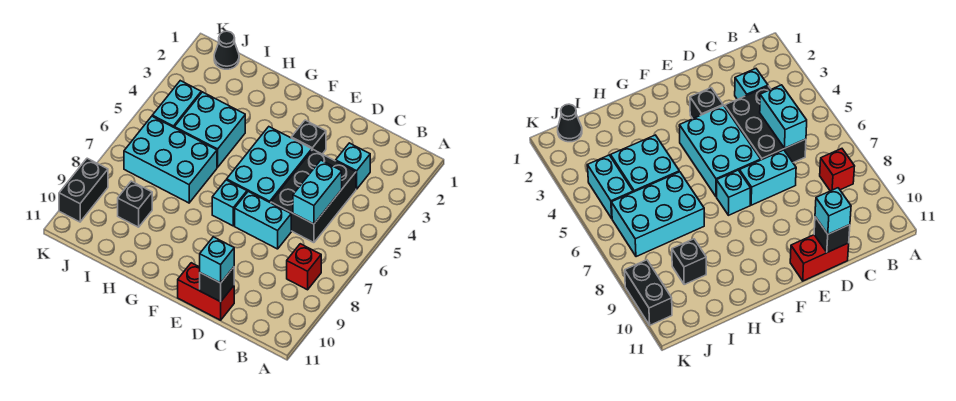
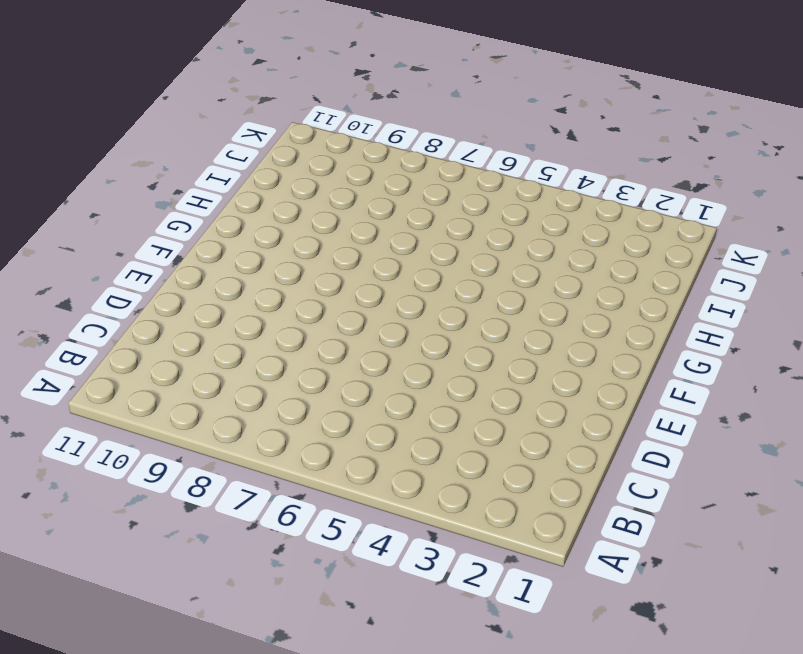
none -> red brick B8 level 1
none -> cyan brick C3 level 1
none -> black brick C4:D6 level 1

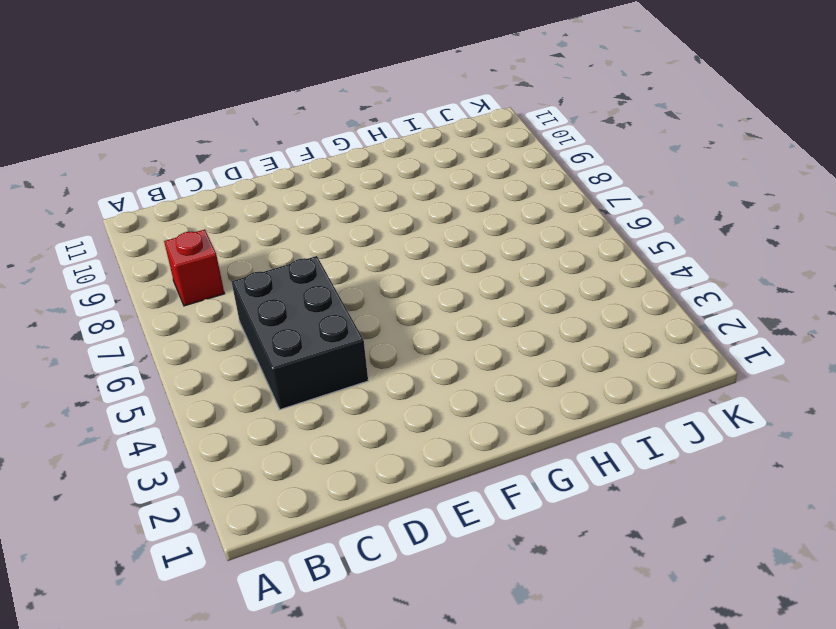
none -> cyan brick C3 level 1
none -> cyan brick D7:E7 level 1
none -> red brick D11:E11 level 1

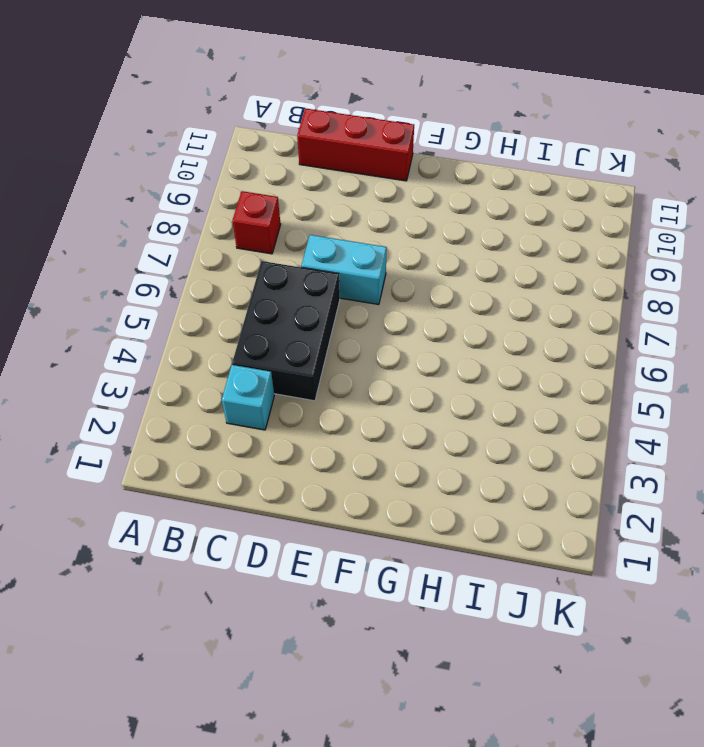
red brick C11:E11 level 1 -> red brick D11:E11 level 1
none -> black brick E3 level 1
none -> cyan brick E4:F6 level 1
none -> cyan brick F7 level 1

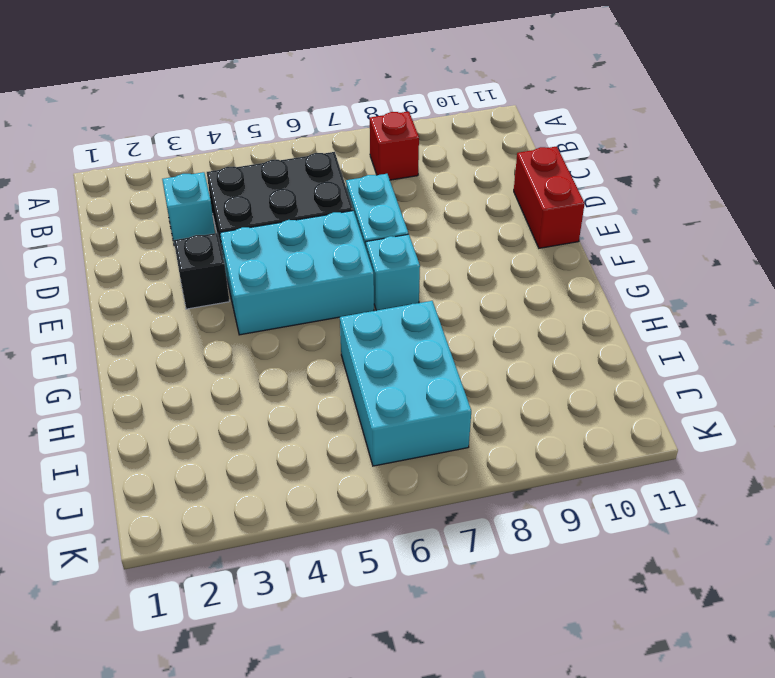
none -> cyan brick H4:I5 level 1
none -> black brick I9 level 1
none -> black cone J1 level 1

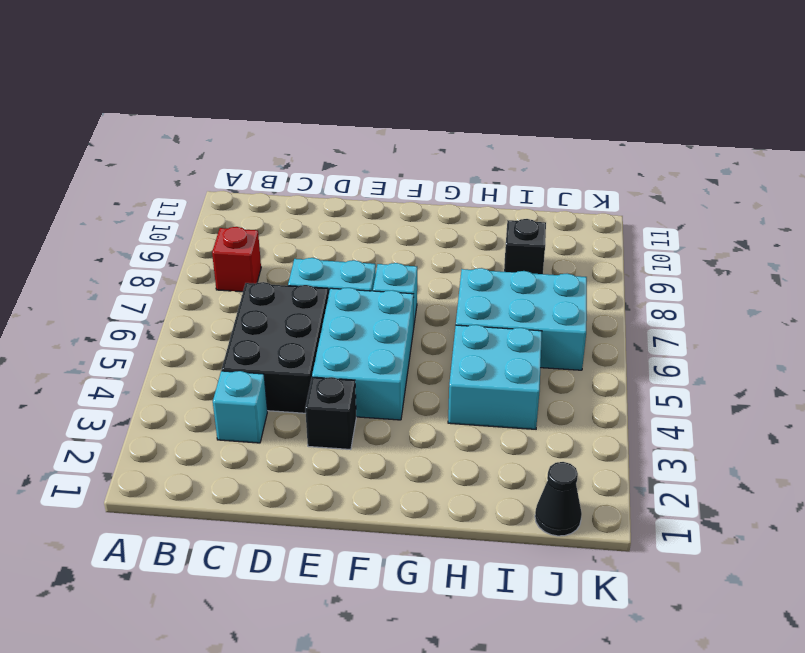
none -> red brick D11:E11 level 1
none -> cyan brick J4:J5 level 1
none -> black brick K9:K10 level 1

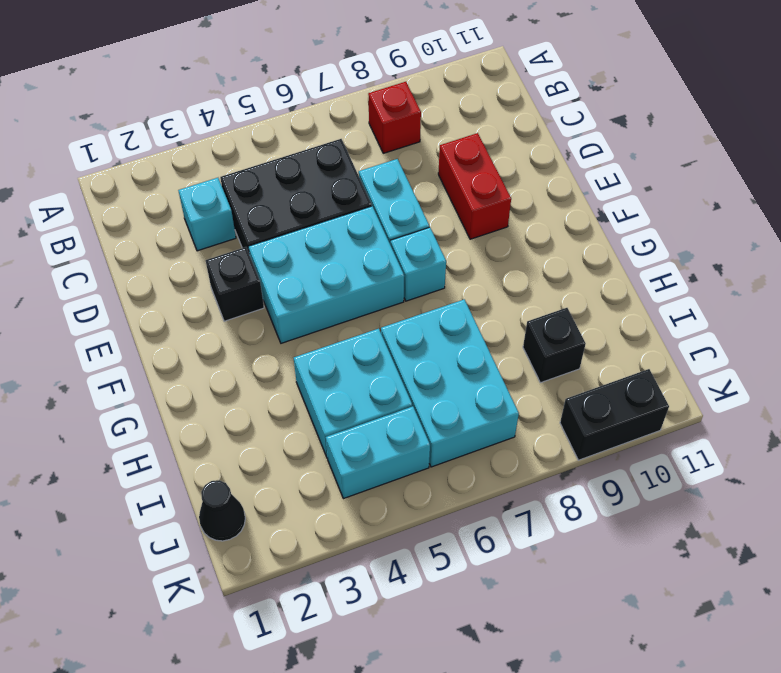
red brick D9:E9 level 1 -> red brick D11:E11 level 1
none -> cyan brick C5:C6 level 2
none -> black brick D11 level 2
none -> cyan brick D11 level 3

